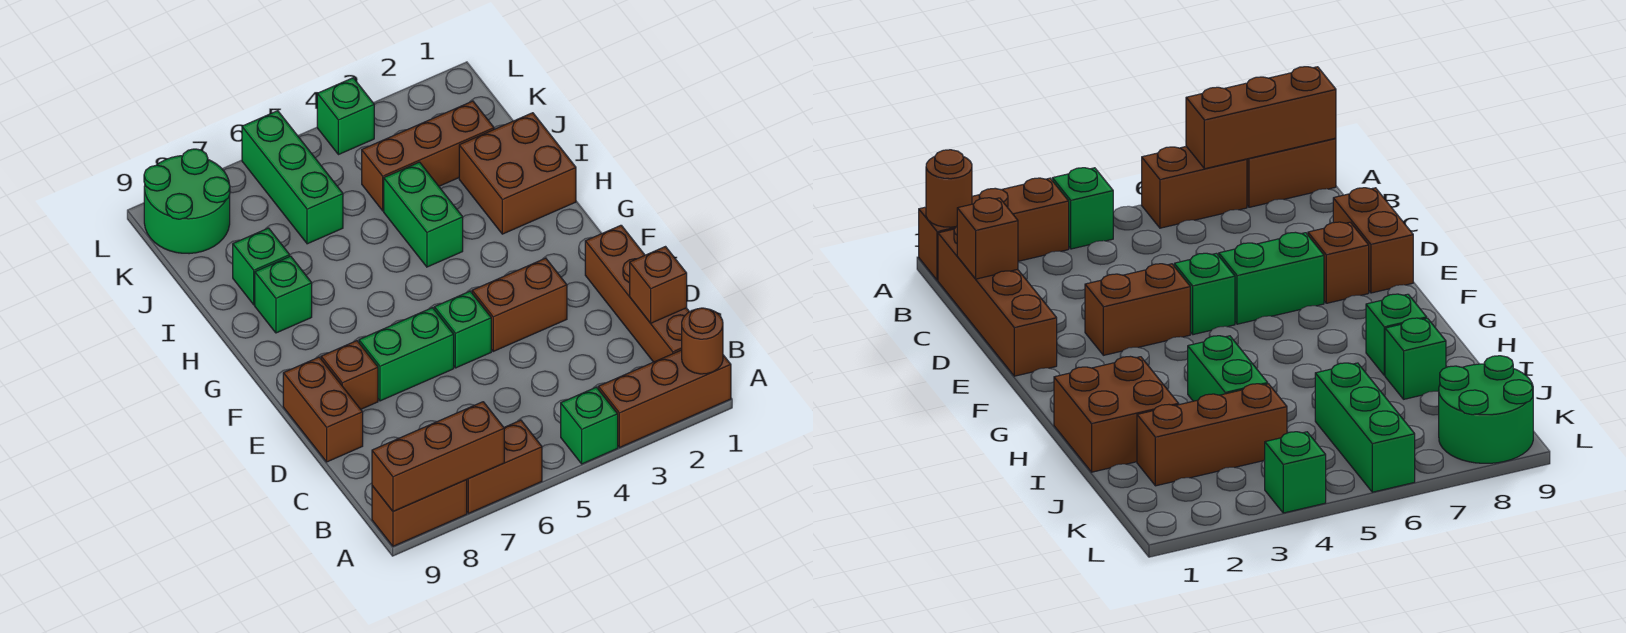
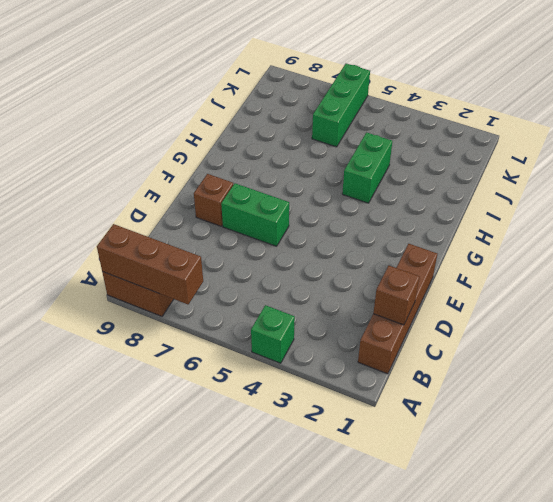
none -> brown brick A1:A3 level 1
none -> brown brick A6:A7 level 1
none -> brown brick D9:E9 level 1

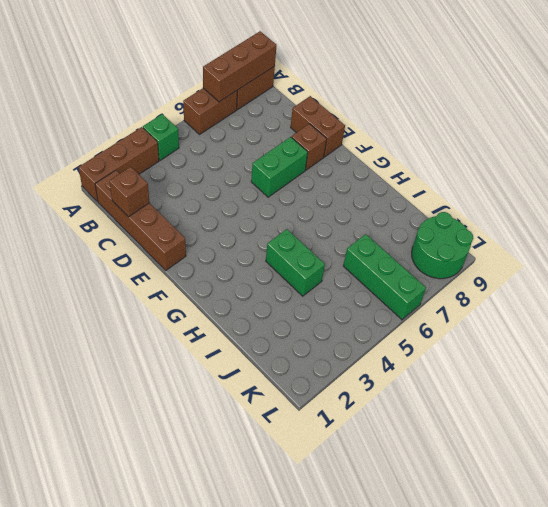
none -> brown brick E3:E4 level 1
none -> green brick E5 level 1
none -> brown brick H1:I2 level 1

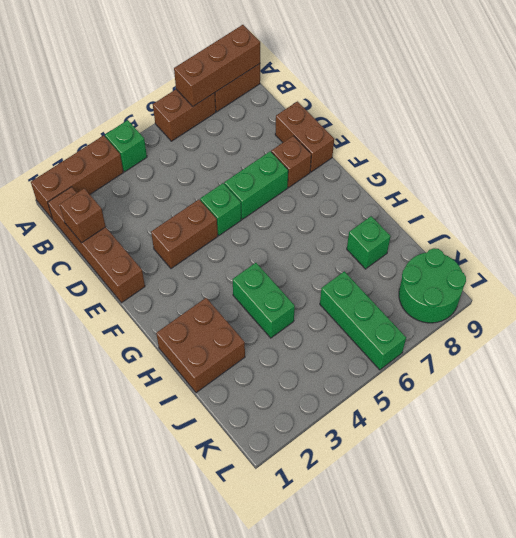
none -> green brick H8 level 1
none -> brown brick J2:J4 level 1
none -> green brick L4 level 1

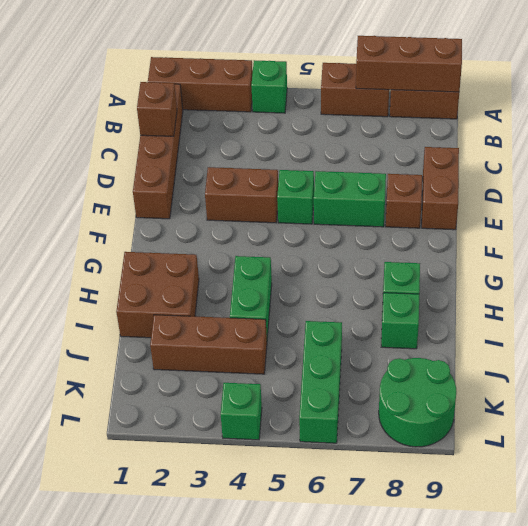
none -> brown round brick A1 level 2

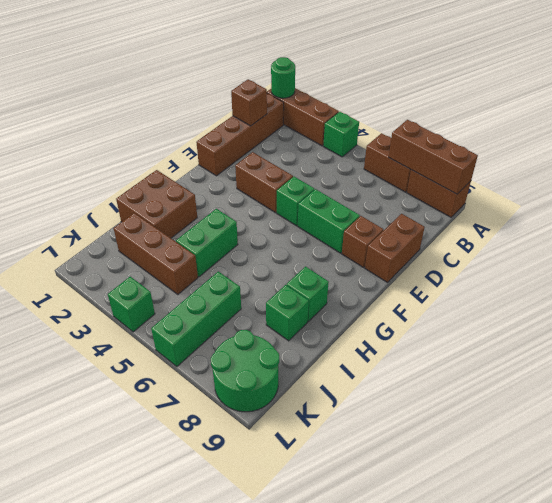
green round brick A1 level 2 -> brown round brick A1 level 2

